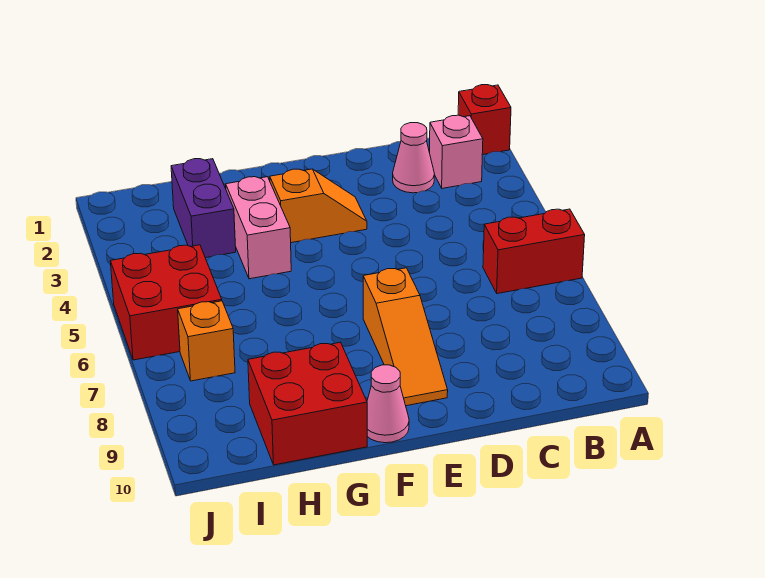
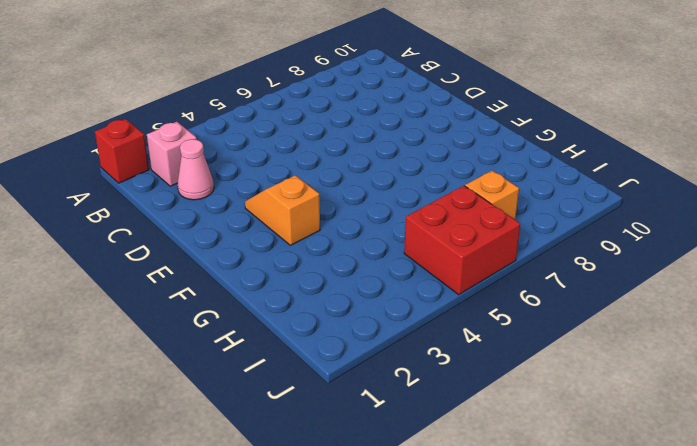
none -> red brick A6:B6 level 1
none -> orange slope E7:E9 level 1 top 7
none -> pink cone F10 level 1

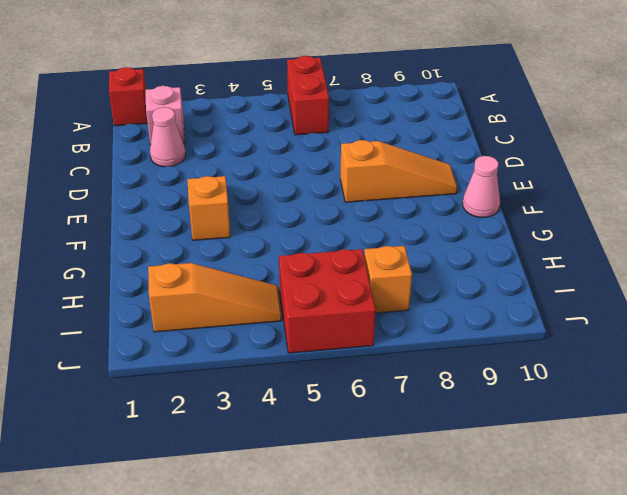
orange slope I2:I4 level 1 top 2 -> none
none -> pink brick G3:G4 level 1
none -> red brick G9:H10 level 1
none -> purple brick H2:H3 level 1

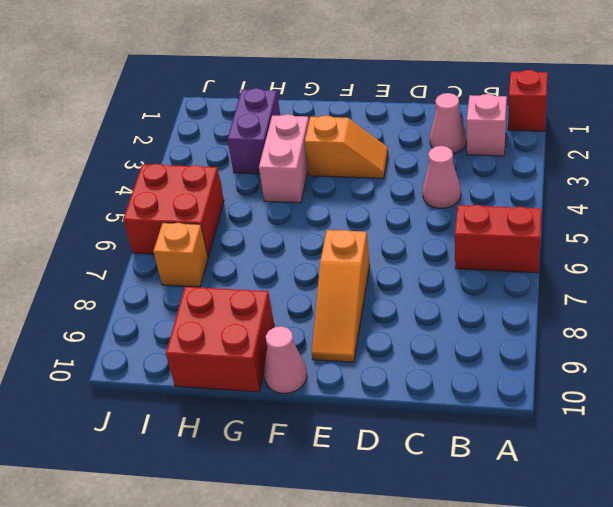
pink cone C4 level 1 -> none

